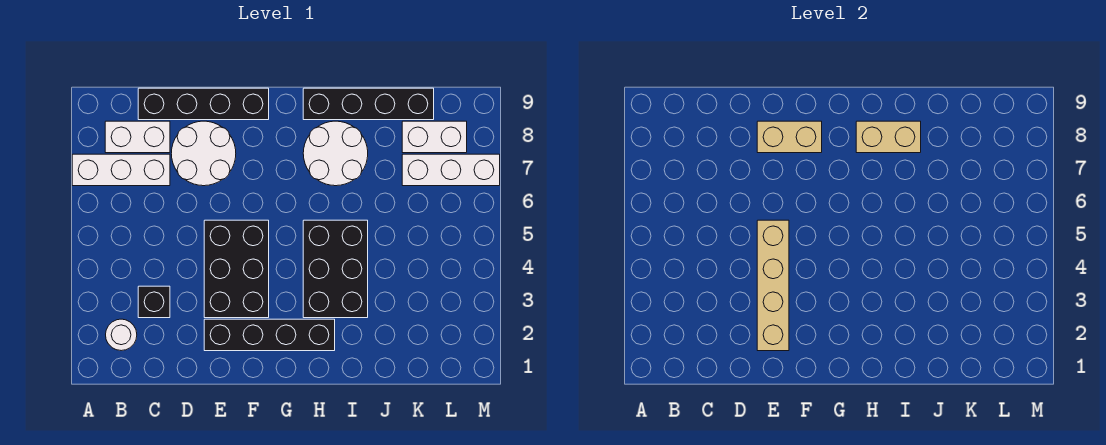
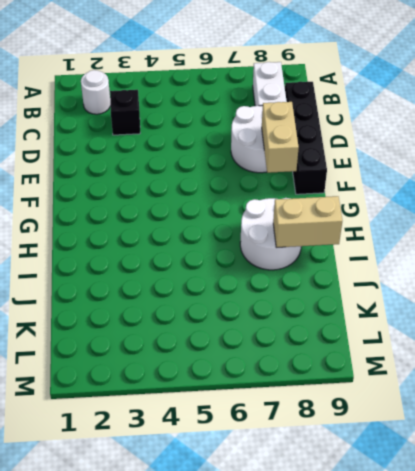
tan brick I8:I9 level 2 -> tan brick H8:I8 level 2
none -> white brick A7:C7 level 1
none -> black brick E2:H2 level 1
none -> black brick E3:F5 level 1

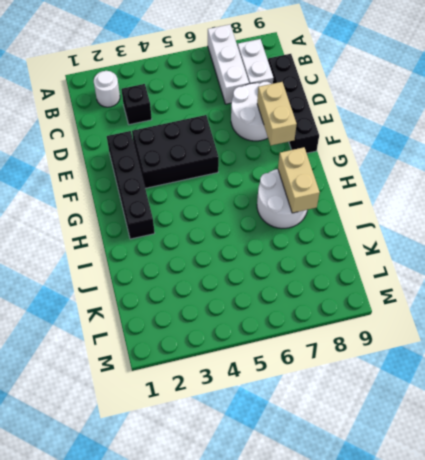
none -> black brick H3:I5 level 1
none -> black brick H9:K9 level 1
none -> white brick K7:M7 level 1

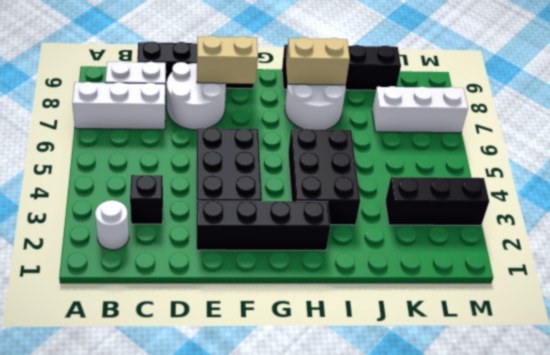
black brick K3:M3 level 1 -> none
none -> white brick K8:L8 level 1
none -> tan brick E2:E5 level 2

